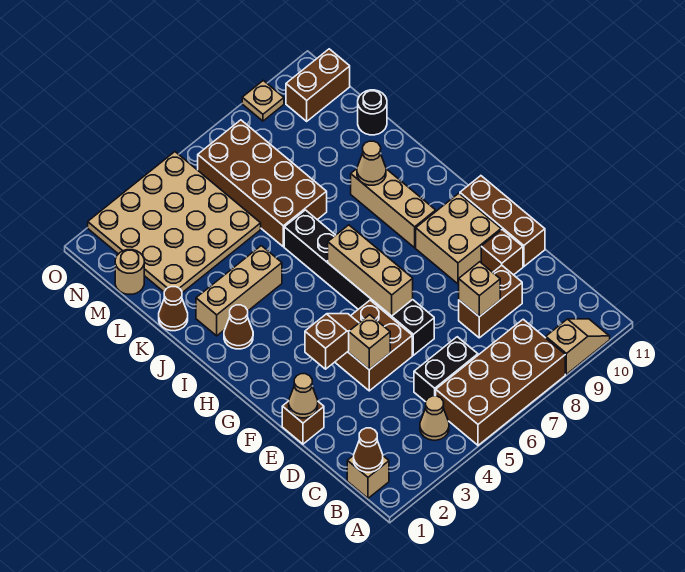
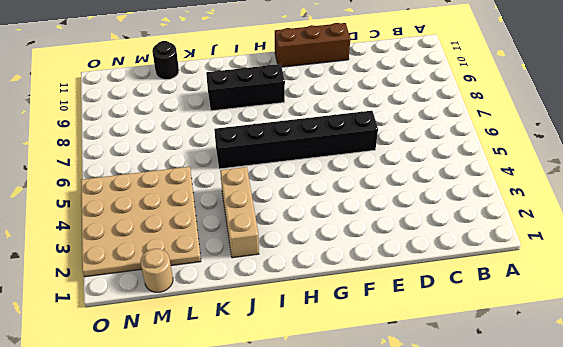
black brick H9:J9 level 1 -> tan brick H9:J9 level 1
none -> brown brick A5:B8 level 1
none -> tan slope A9:A10 level 1 top 9
none -> tan brick B1 level 1

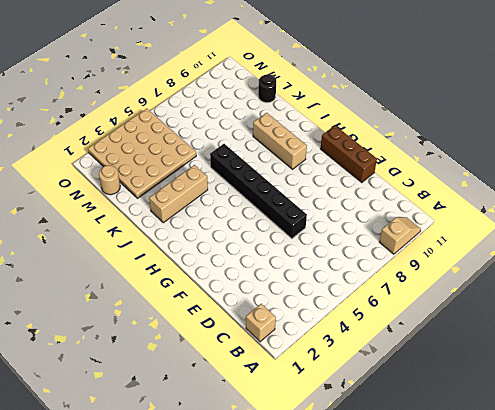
none -> brown brick A5:B8 level 1
none -> tan cone B4 level 1
none -> black brick C5:C6 level 1

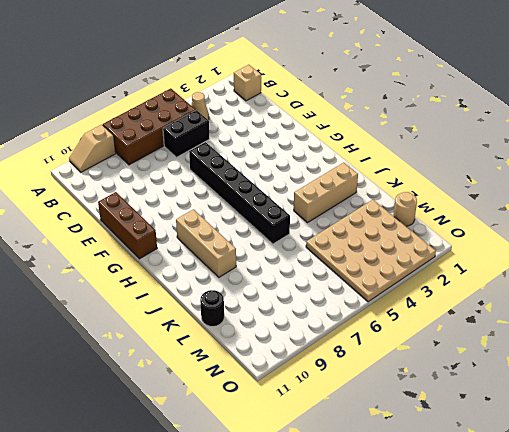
none -> brown brick D8:D9 level 1
none -> brown brick E1 level 1
none -> brown brick E4:F5 level 1

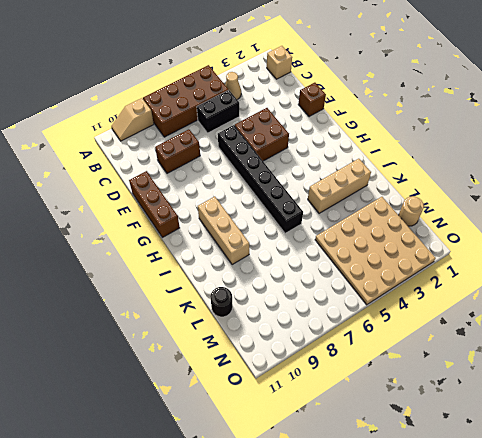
none -> brown brick E10 level 1
none -> tan brick F9:G10 level 1
none -> brown cone I2 level 1

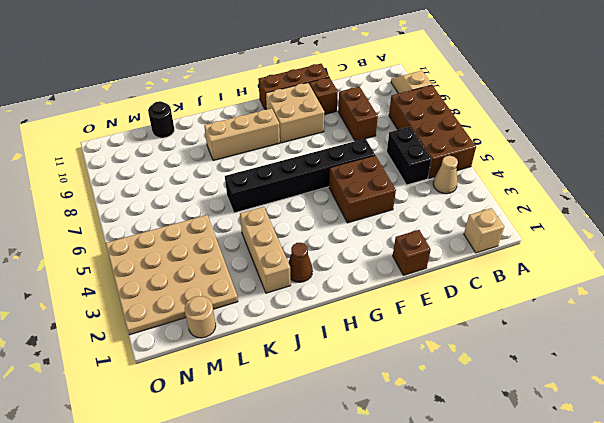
none -> brown cone K1 level 1
none -> brown brick K6:N7 level 1
none -> brown brick N10:N11 level 1

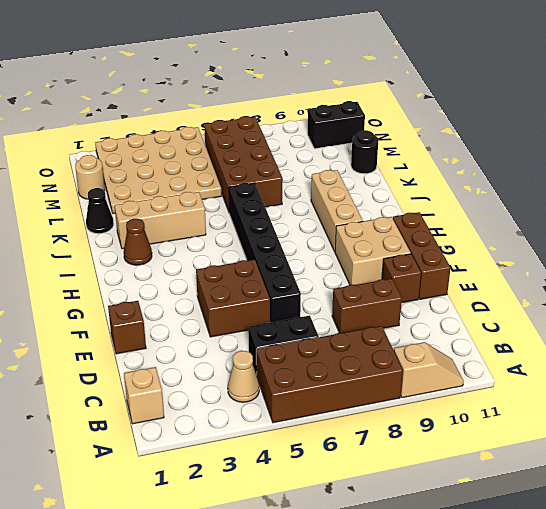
black cone K1 level 1 -> brown cone K1 level 1
black brick N10:N11 level 1 -> brown brick N10:N11 level 1
none -> tan plate O9 level 1
none -> brown cone B1 level 2
none -> tan brick D8 level 2

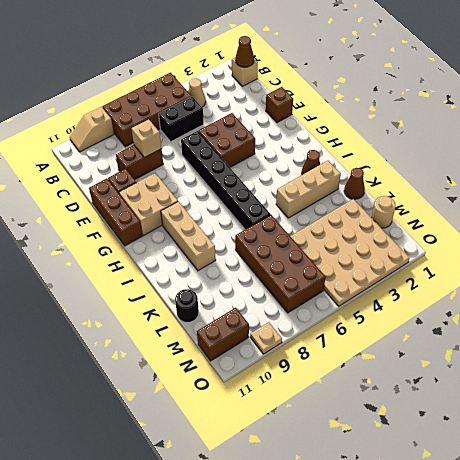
none -> tan cone E1 level 2
none -> tan brick E4 level 2
none -> brown slope F3:F4 level 2 top 3

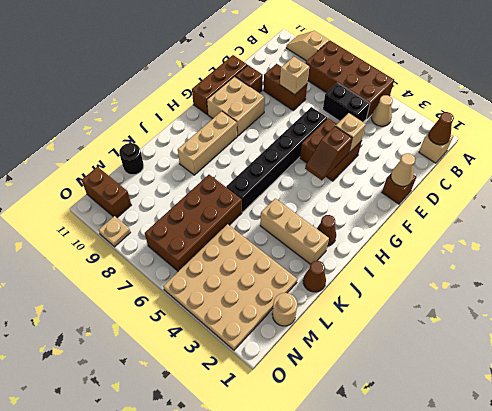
brown slope F4:G4 level 2 top F -> brown slope F3:F4 level 2 top 3
none -> tan brick F6:H6 level 2
none -> tan cone J9 level 2

